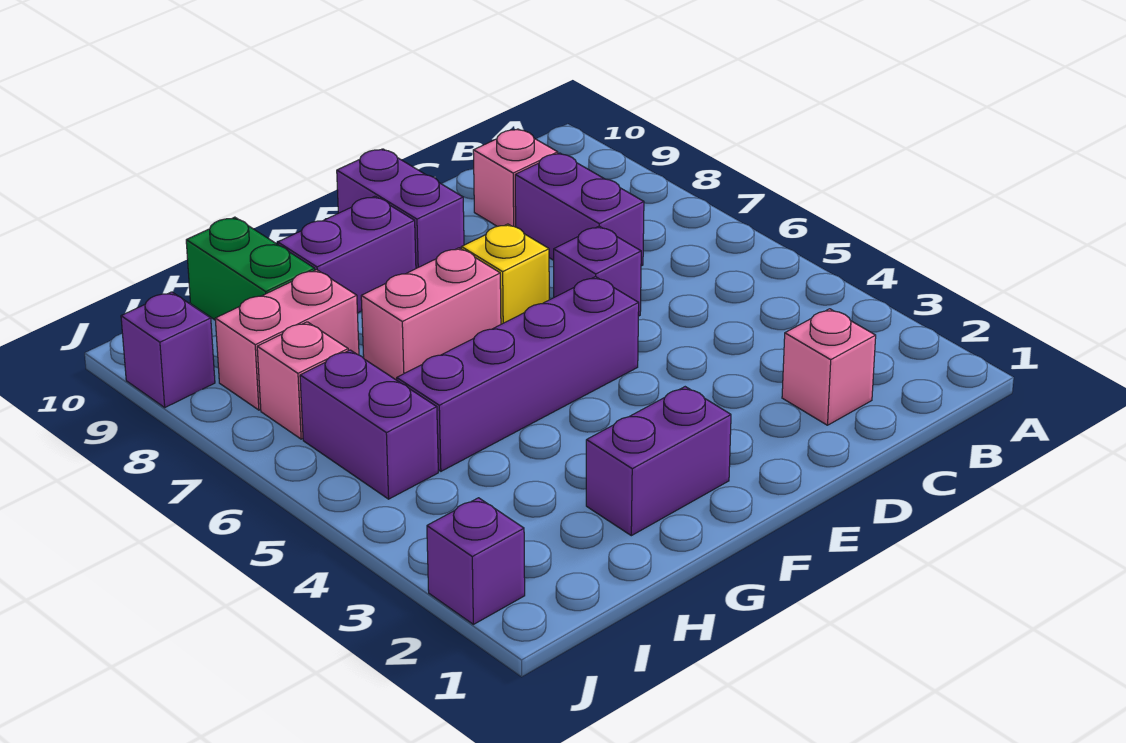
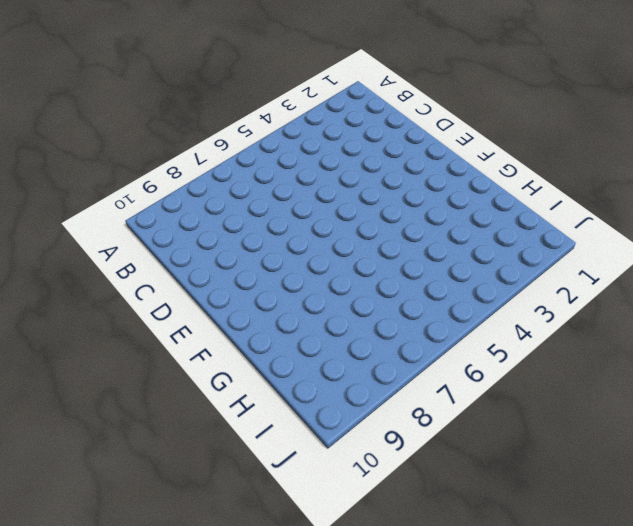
none -> pink brick C2 level 1
none -> purple brick C7:C8 level 1
none -> pink brick C9 level 1

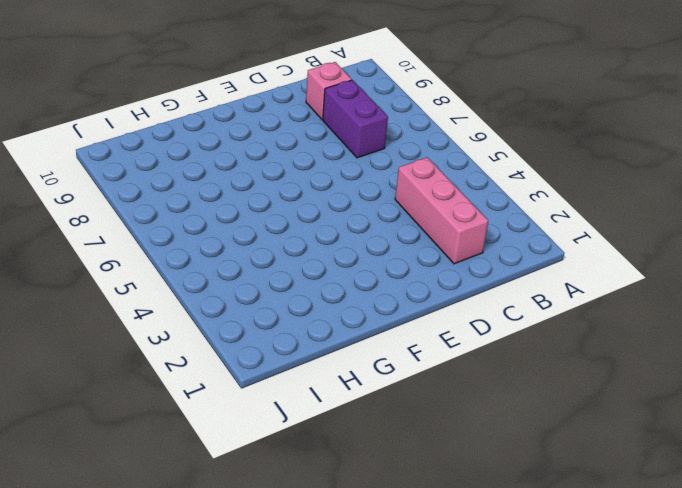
pink brick C2:C4 level 1 -> pink brick C2 level 1
none -> purple brick D6 level 1
none -> purple brick E5:H5 level 1
none -> yellow brick E7 level 1

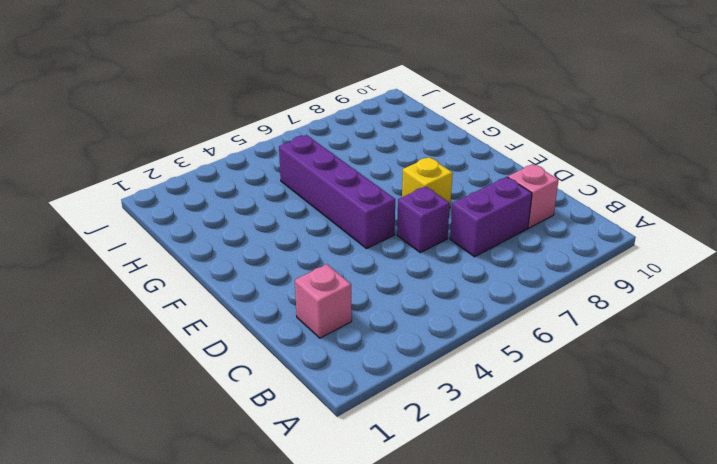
none -> purple brick E9:E10 level 1
none -> purple brick F2:G2 level 1
none -> pink brick F7:G7 level 1

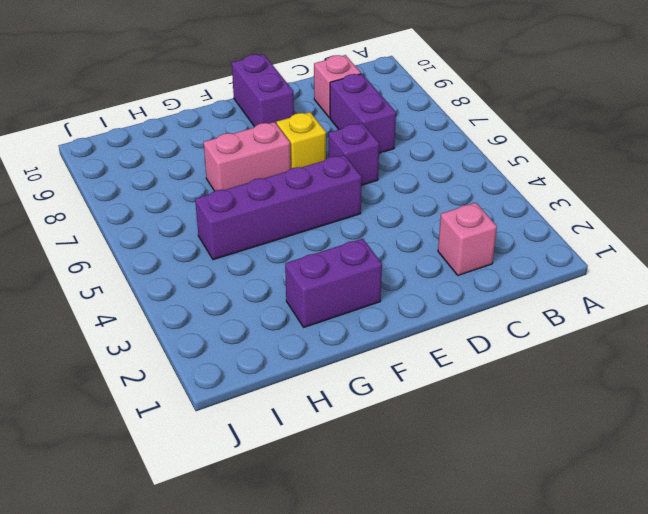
none -> purple brick F9:G9 level 1
none -> pink brick H8:I8 level 1
none -> green brick H9:H10 level 1

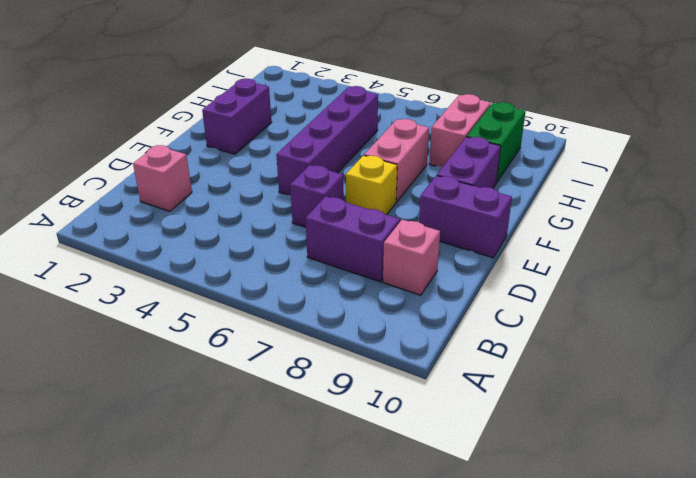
green brick H9:I9 level 1 -> green brick H9:H10 level 1
none -> purple brick I5:I6 level 1
none -> pink brick I7 level 1
none -> purple brick J2 level 1

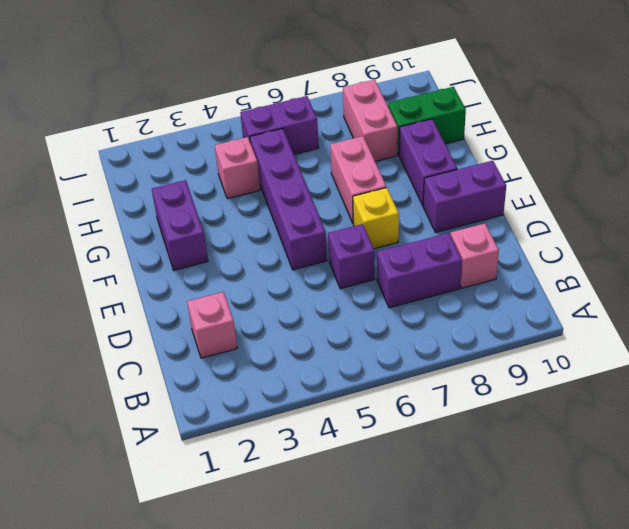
pink brick H4 level 1 -> pink brick I7 level 1
none -> purple brick J2 level 1
none -> purple brick J9 level 1

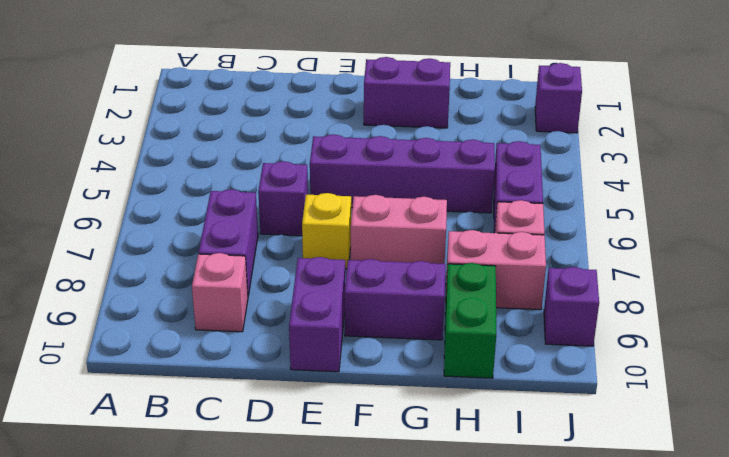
none -> pink brick C2 level 1

